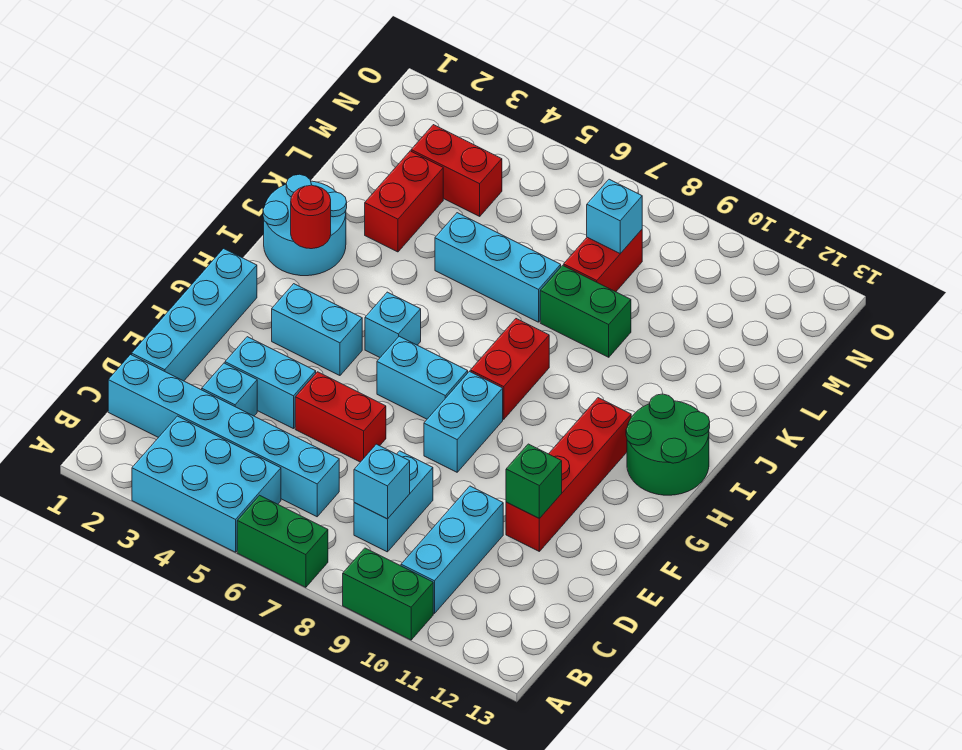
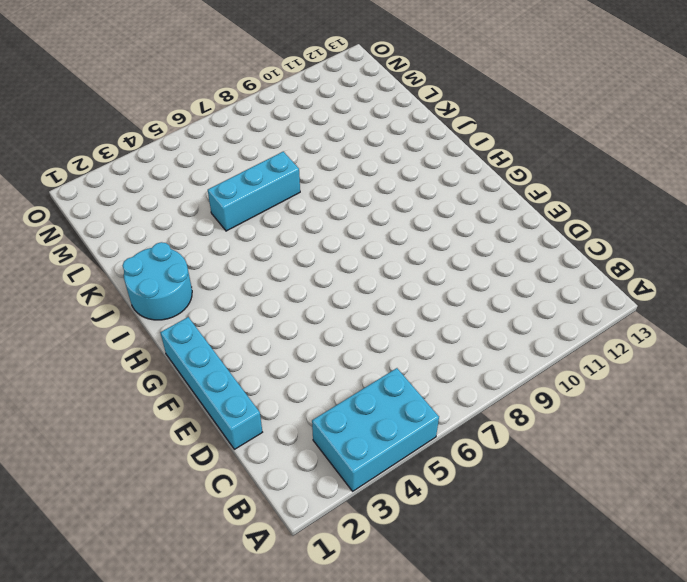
none -> green brick A6:A7 level 1
none -> green brick A9:A10 level 1
none -> cyan brick B10:D10 level 1

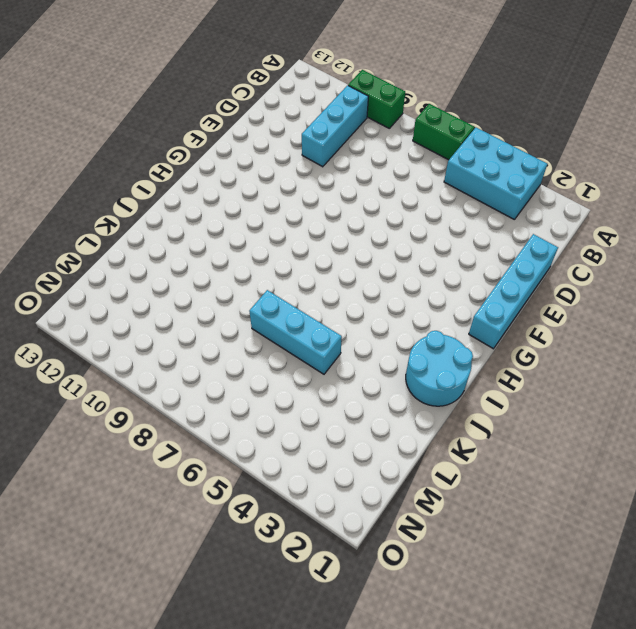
none -> cyan brick C1:C6 level 1
none -> cyan brick C8:D8 level 1
none -> cyan brick D3 level 1

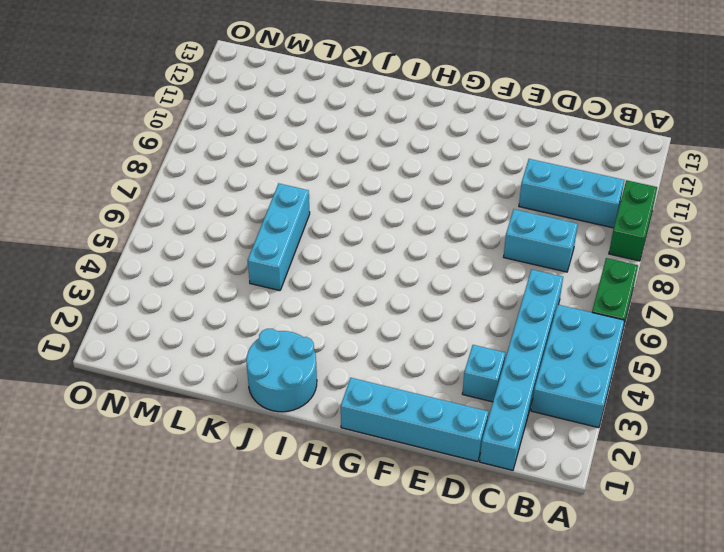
none -> cyan brick E3:E4 level 1
none -> red brick E5:E6 level 1
none -> red brick E11:H11 level 1

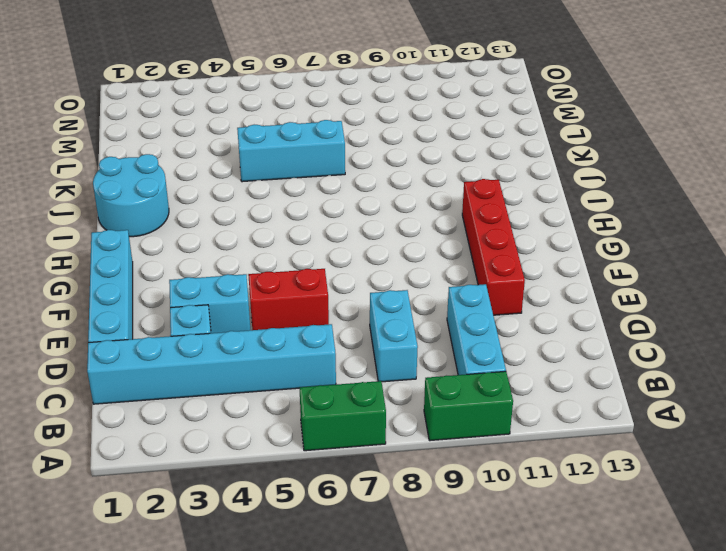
none -> cyan brick A3:B5 level 1
none -> cyan brick F8:G8 level 1
none -> cyan brick G3:G4 level 1

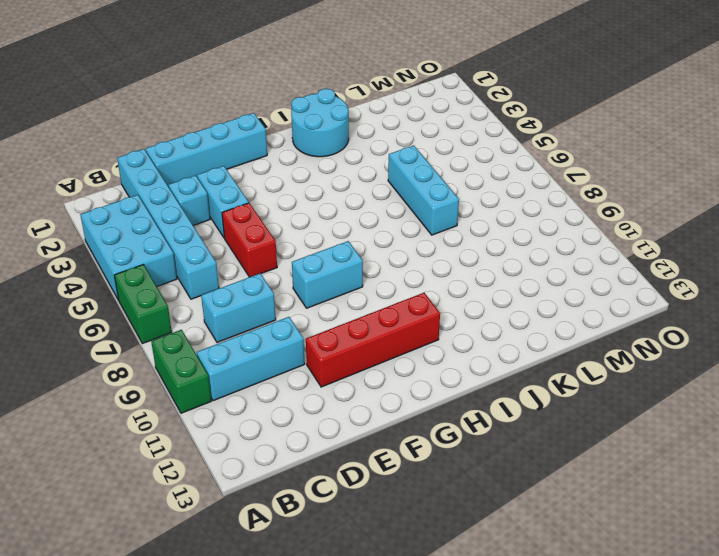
none -> cyan brick G3:G4 level 1
none -> cyan brick G6:G7 level 1
none -> cyan brick H5 level 1

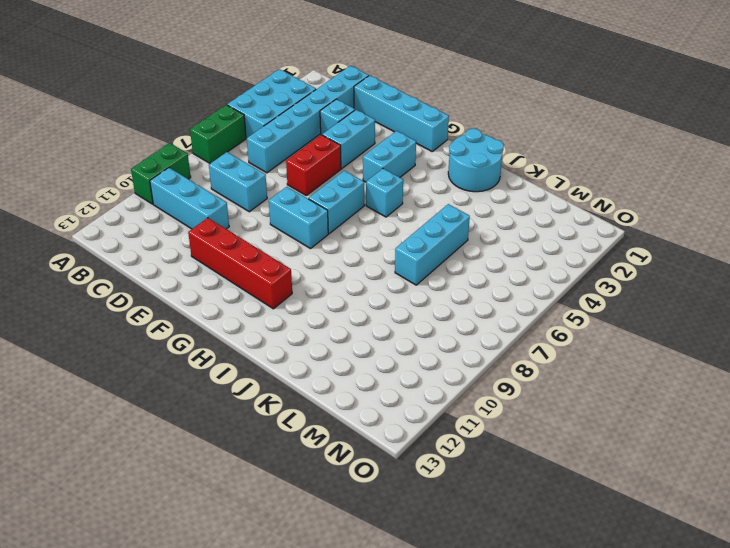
none -> red brick H8:I8 level 1
none -> green round brick H12:I13 level 1
none -> red brick K3:L3 level 1

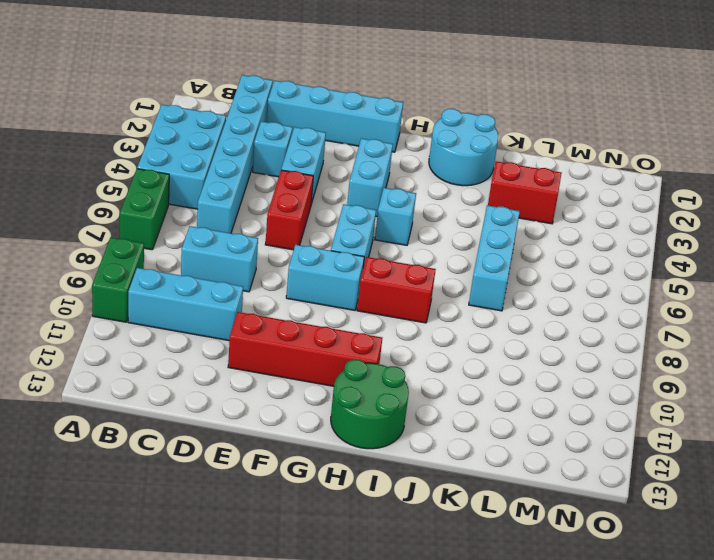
none -> green brick K8:K9 level 1
none -> red brick L8:M8 level 1
none -> red brick M3:M4 level 1

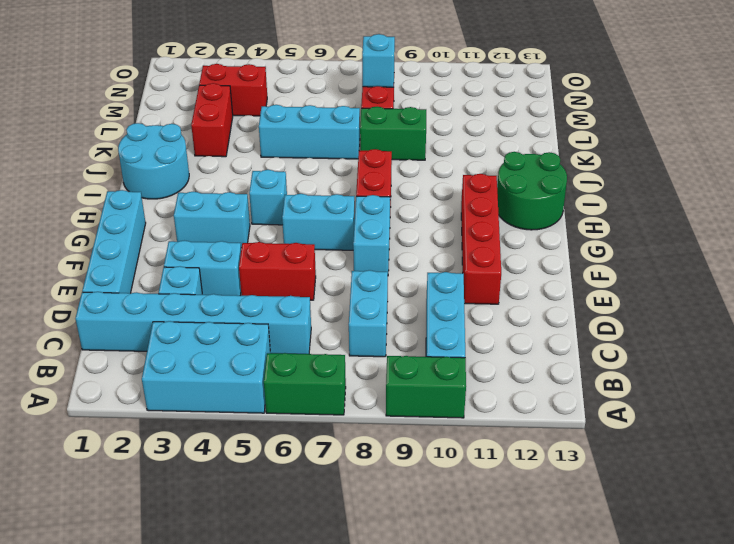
none -> cyan brick C8 level 2
none -> green brick E11 level 2
none -> red round brick I2 level 2

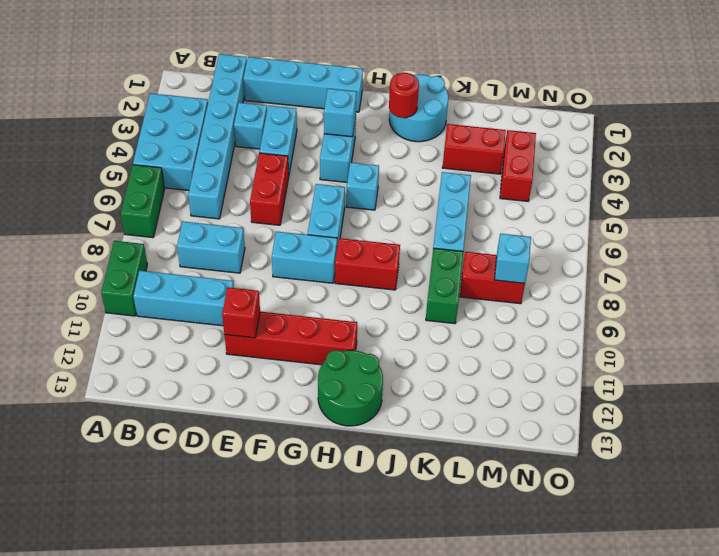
red brick E11 level 2 -> green brick E11 level 2
cyan brick G3 level 2 -> cyan brick C8 level 2

